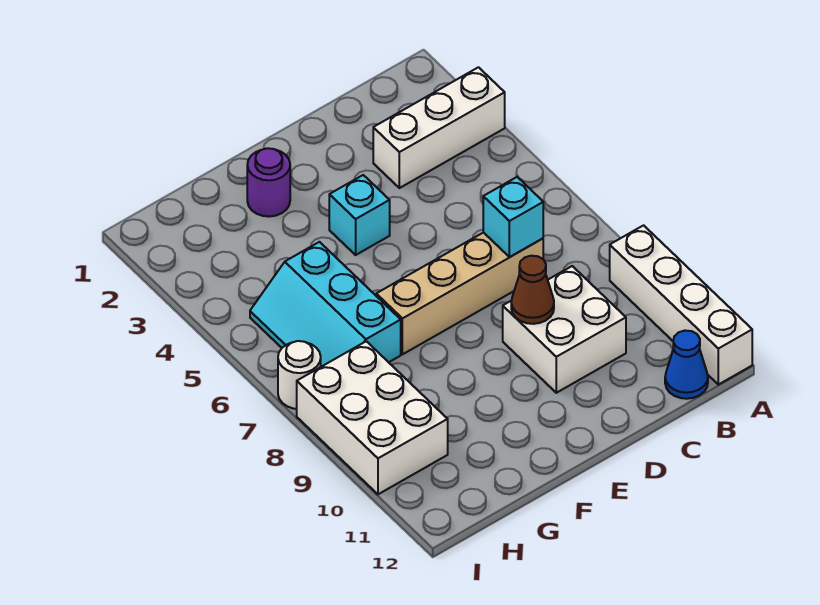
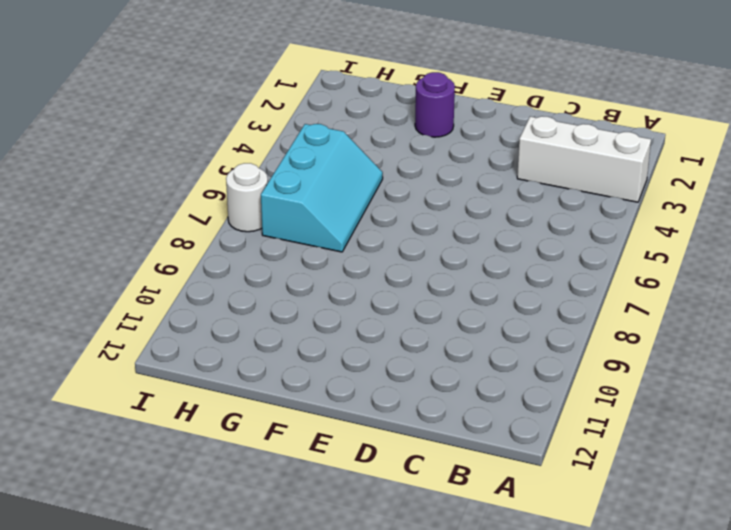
cyan slope G5:H7 level 1 top H -> cyan slope G5:H7 level 1 top G
none -> white brick A9:A12 level 1
none -> blue cone B12 level 1
none -> tan brick C7:F7 level 1

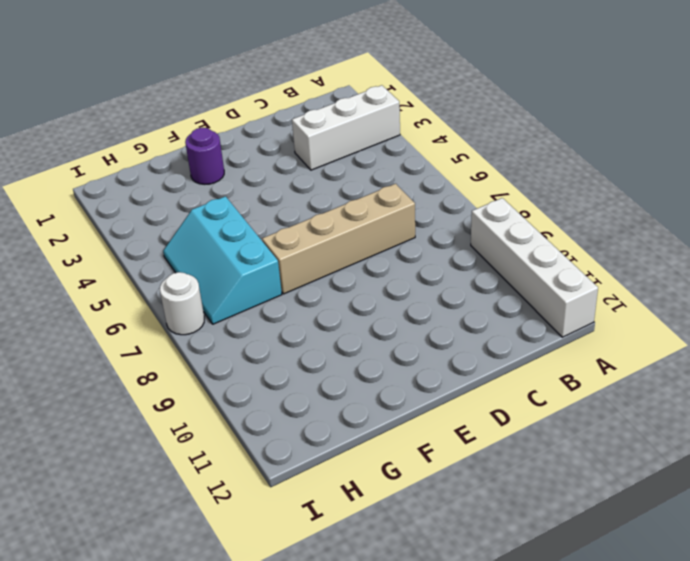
none -> blue cone B12 level 1
none -> white brick C9:D10 level 1
none -> cyan brick E4 level 1

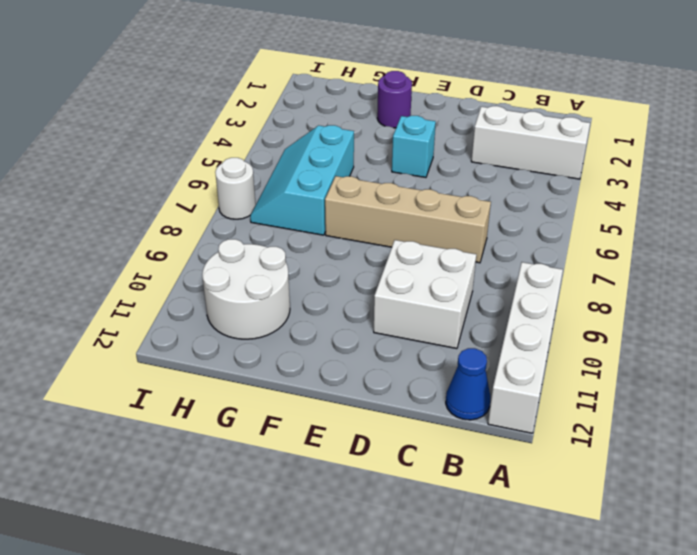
white round brick G10:H11 level 1 -> white brick H8:I10 level 1
none -> cyan brick C7 level 2
none -> brown cone D9 level 2

